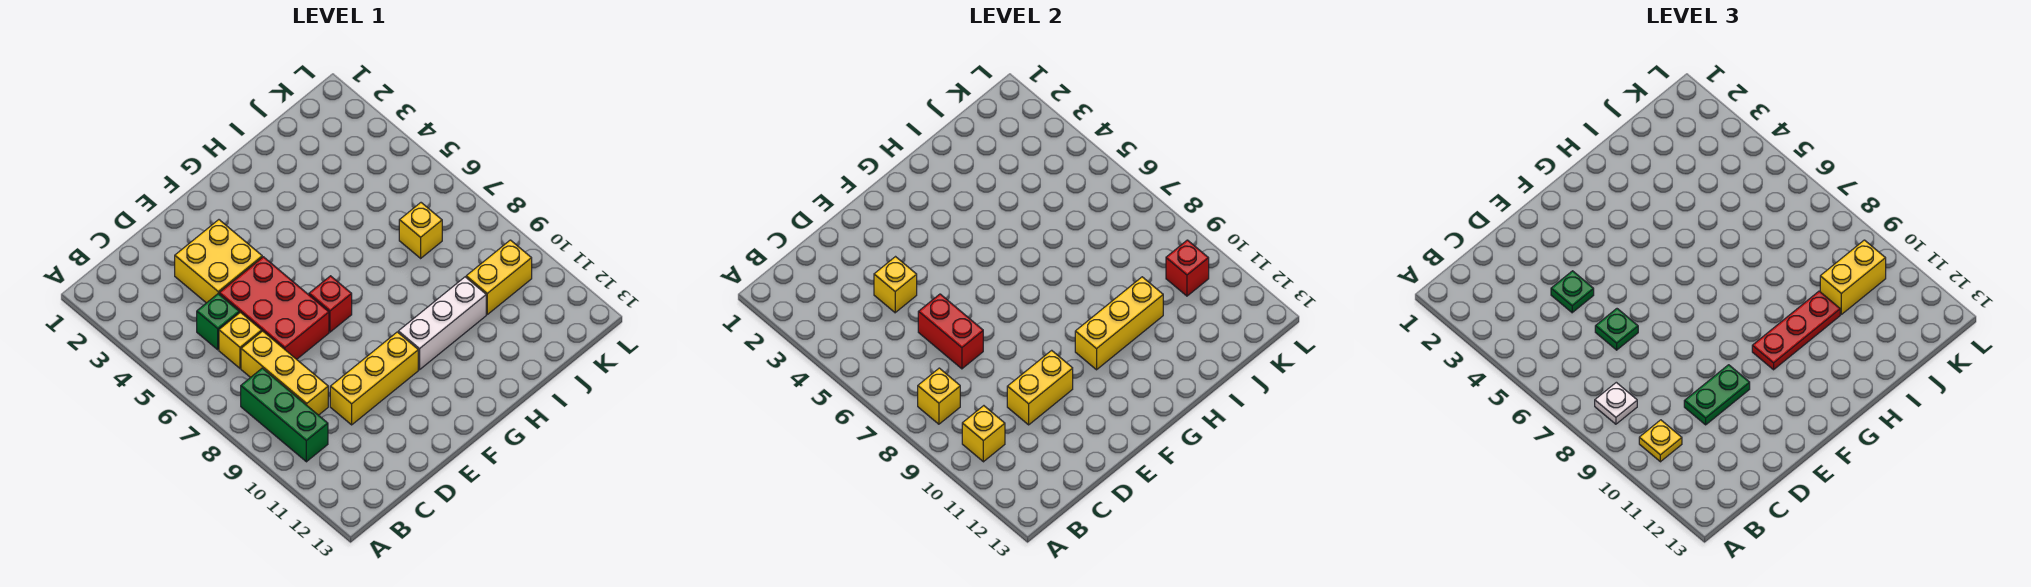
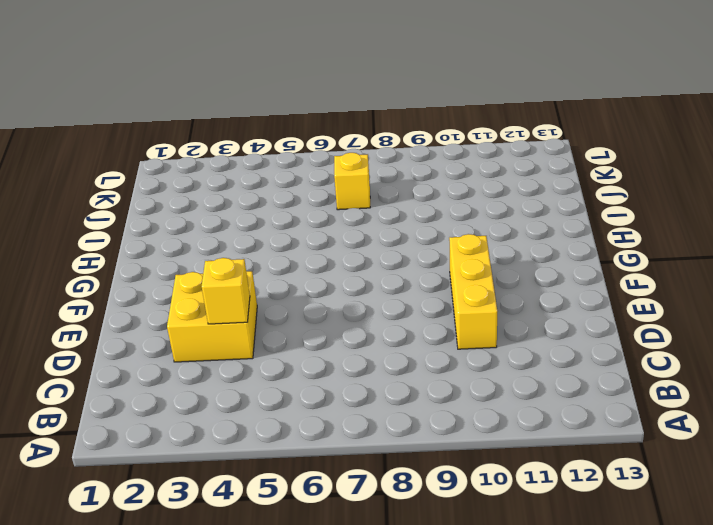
none -> green brick B8:B10 level 1
none -> green brick C5 level 1
none -> yellow brick C6 level 1

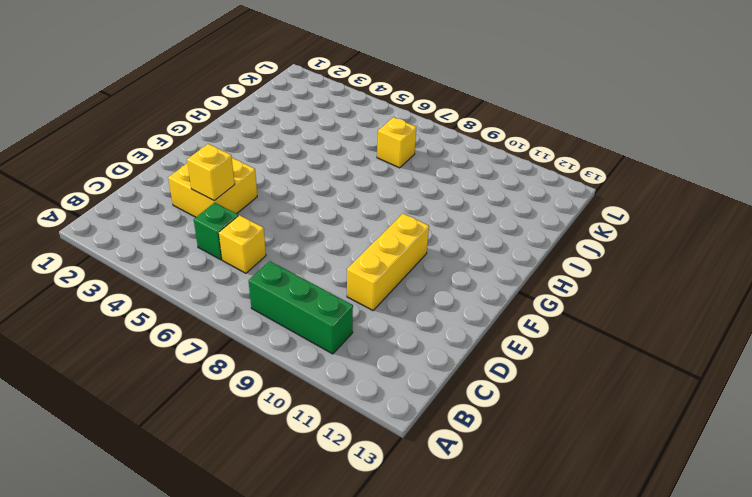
none -> yellow brick C7:C9 level 1
none -> red brick D5:E7 level 1
none -> red brick F7 level 1

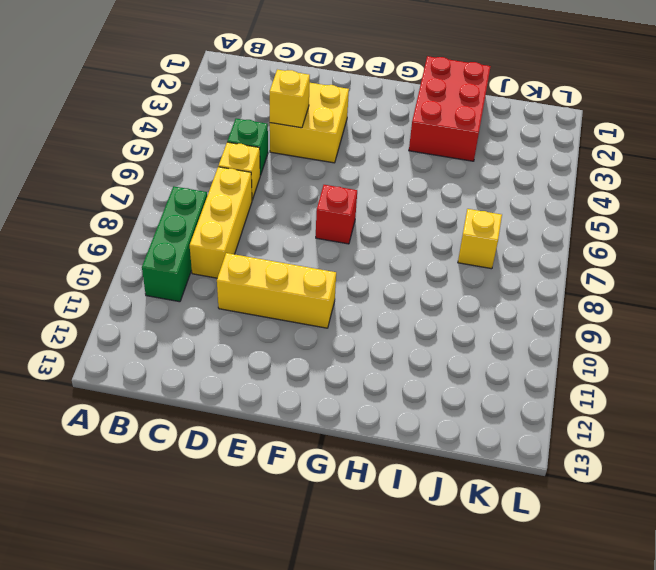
red brick H1:I3 level 1 -> red brick D5:E7 level 1
none -> white brick G10:I10 level 1
none -> yellow brick J10:K10 level 1
none -> yellow brick B8 level 2

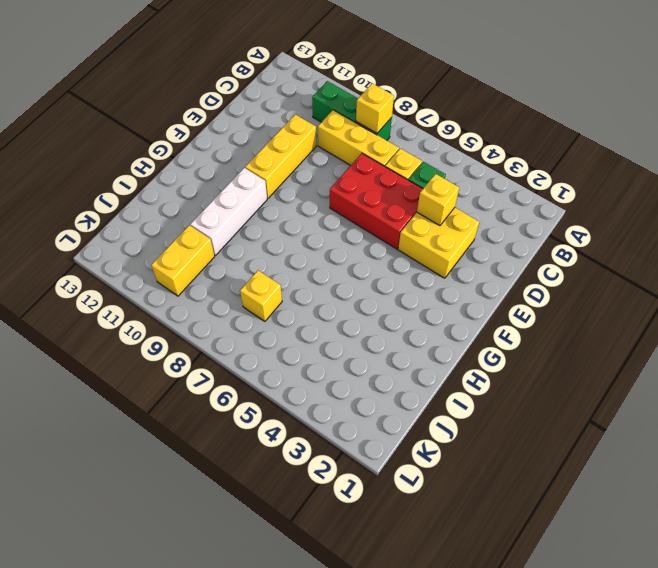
none -> red brick F7 level 1
none -> yellow brick B10 level 2
none -> red brick D6:D7 level 2

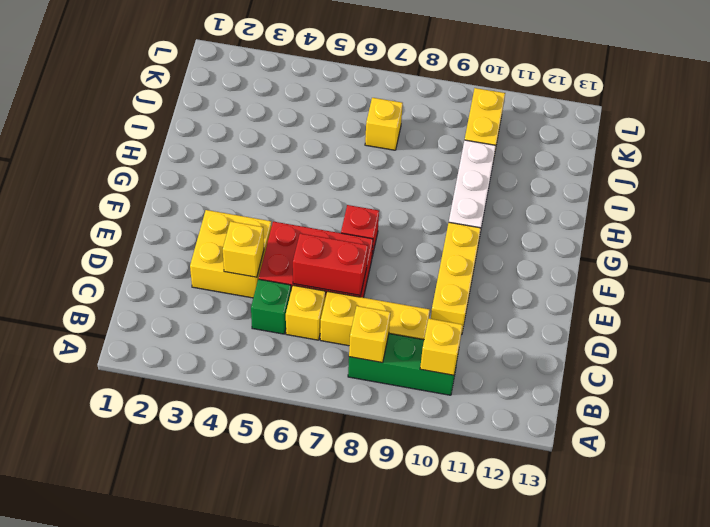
none -> yellow brick D10:E10 level 2
none -> yellow brick G10:I10 level 2
none -> red brick K10 level 2

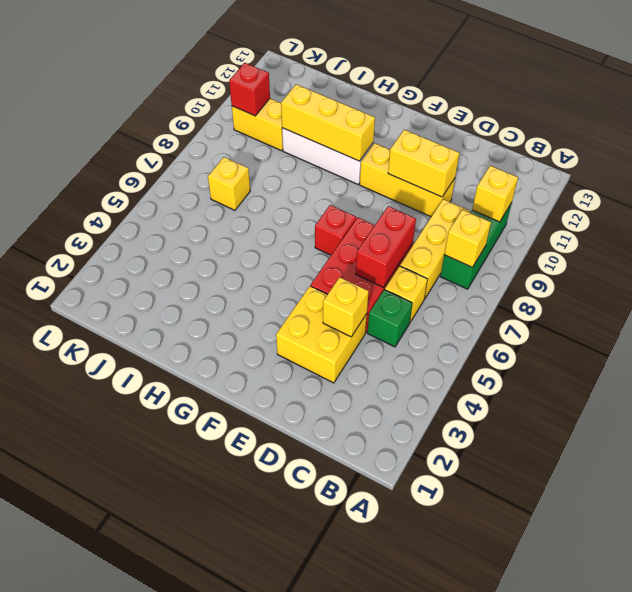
none -> white plate B8 level 3
none -> yellow plate B10 level 3
none -> green plate D4 level 3

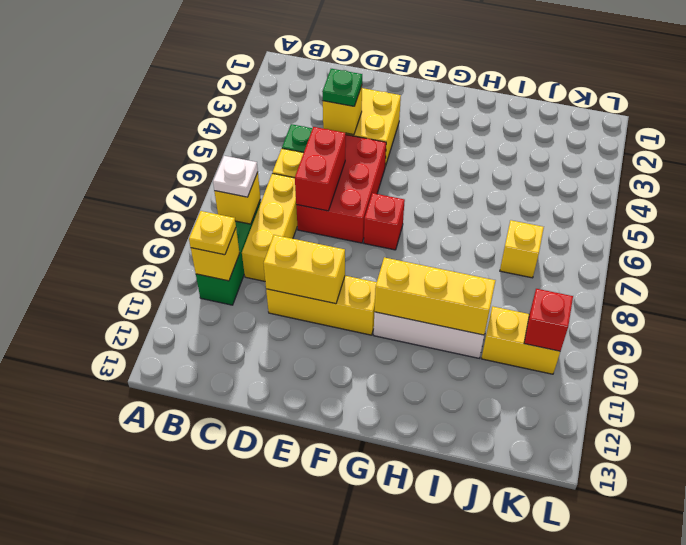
none -> green plate D6 level 3
none -> green plate D10:E10 level 3
none -> red plate G10:I10 level 3

